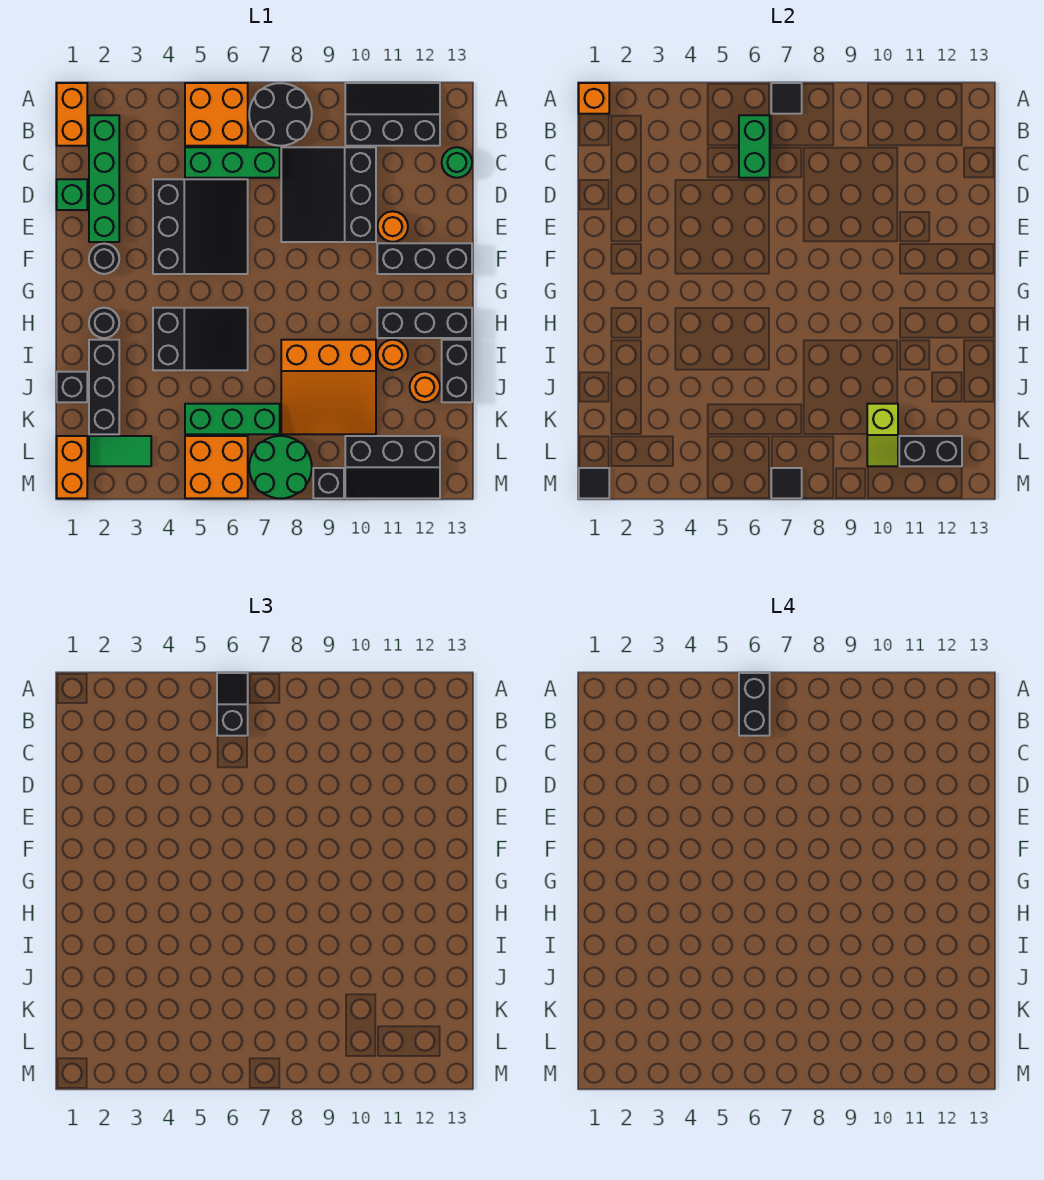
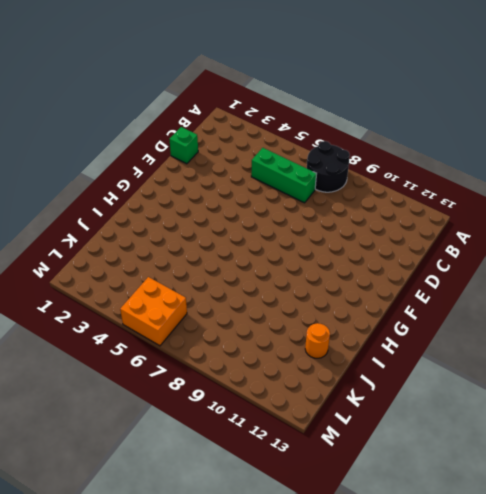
none -> orange brick A1:B1 level 1
none -> orange brick A5:B6 level 1
none -> black slope A10:B12 level 1 top B
none -> green brick B2:E2 level 1

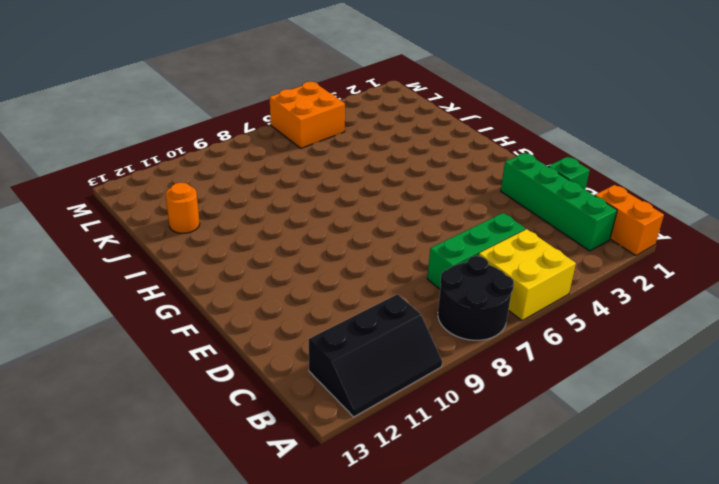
yellow brick A5:B6 level 1 -> orange brick A5:B6 level 1
none -> black slope C8:E10 level 1 top 10
none -> green round brick C13 level 1
none -> black slope D4:F6 level 1 top 4
none -> orange round brick E11 level 1

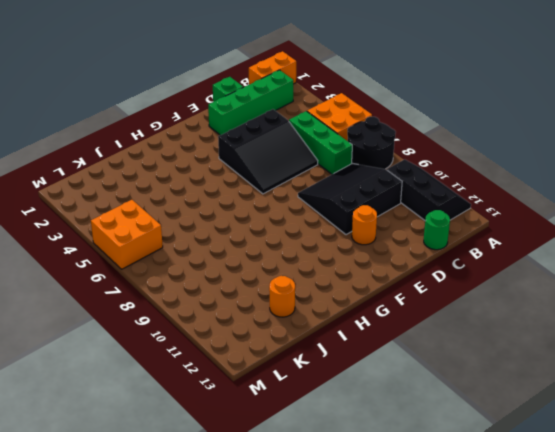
none -> black round brick F2 level 1
none -> black brick F11:F13 level 1
none -> black round brick H2 level 1
none -> black slope H4:I6 level 1 top 4

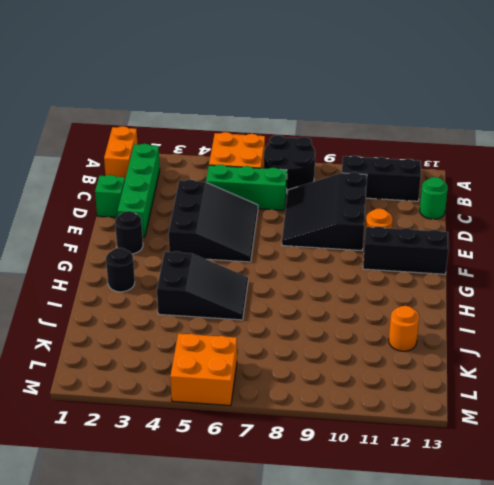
none -> black brick H11:H13 level 1
none -> black brick I2:K2 level 1
none -> orange slope I8:K10 level 1 top I
none -> orange round brick I11 level 1

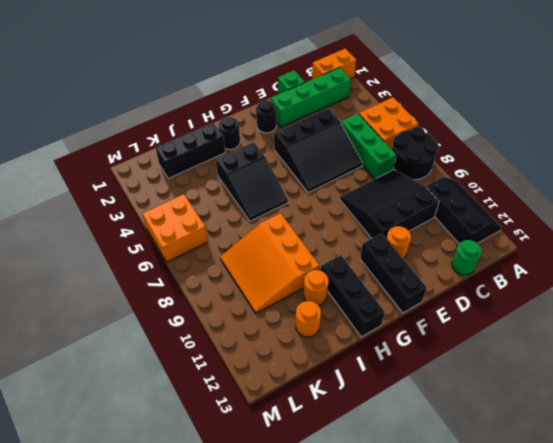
none -> black brick I13:J13 level 1
none -> black brick J1 level 1
none -> green brick K5:K7 level 1
none -> orange brick L1:M1 level 1

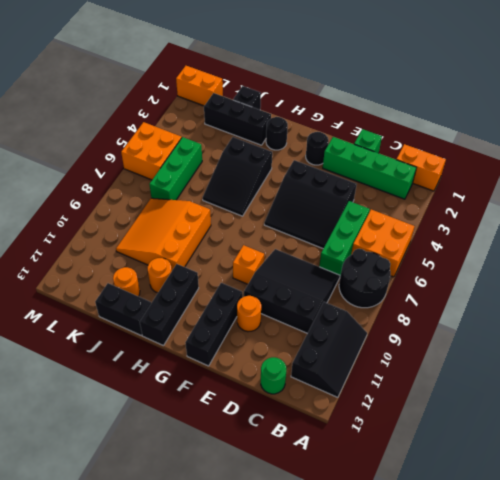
orange brick F9 level 1 -> orange brick A1 level 2
none -> green tile L2:L3 level 1
none -> green round brick L7:M8 level 1
none -> black slope L10:M12 level 1 top L
none -> black brick M9 level 1

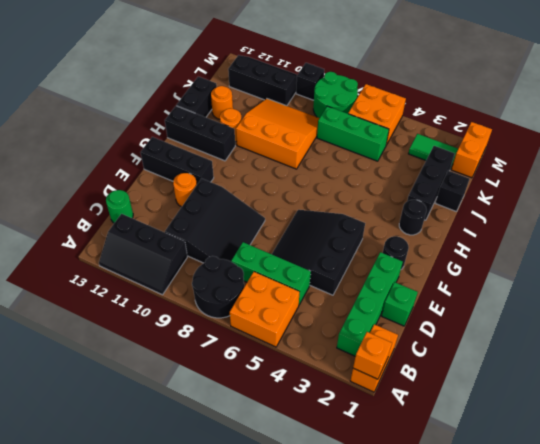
none -> black slope H4:I6 level 1 top 4
none -> black tile A7 level 2
none -> green brick B6:C6 level 2
none -> lime slope K10:L10 level 2 top K

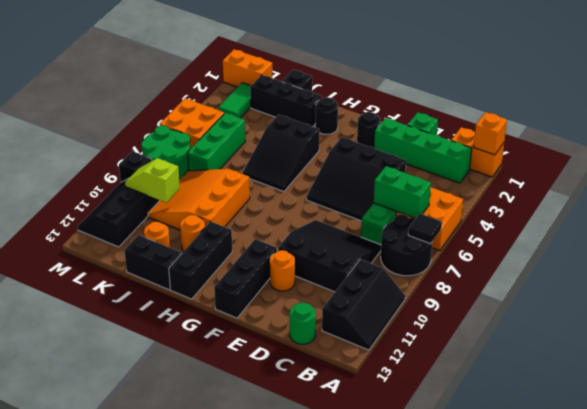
none -> black brick L11:L12 level 2
none -> black tile M1 level 2
none -> black tile M7 level 2
none -> black slope A6:B6 level 3 top B

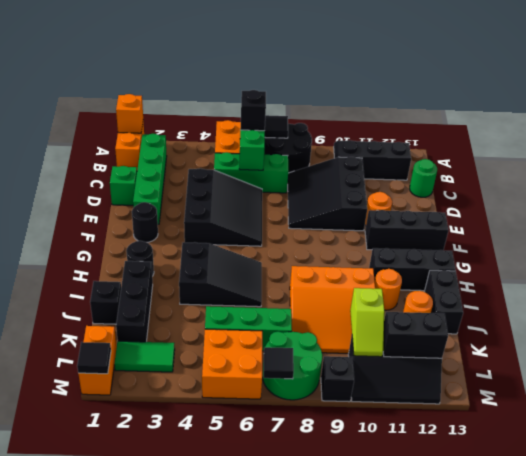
none -> black brick A6:B6 level 4

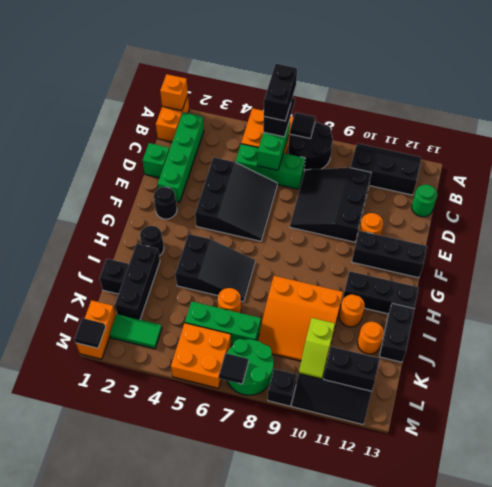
orange round brick J6 level 1 -> none

